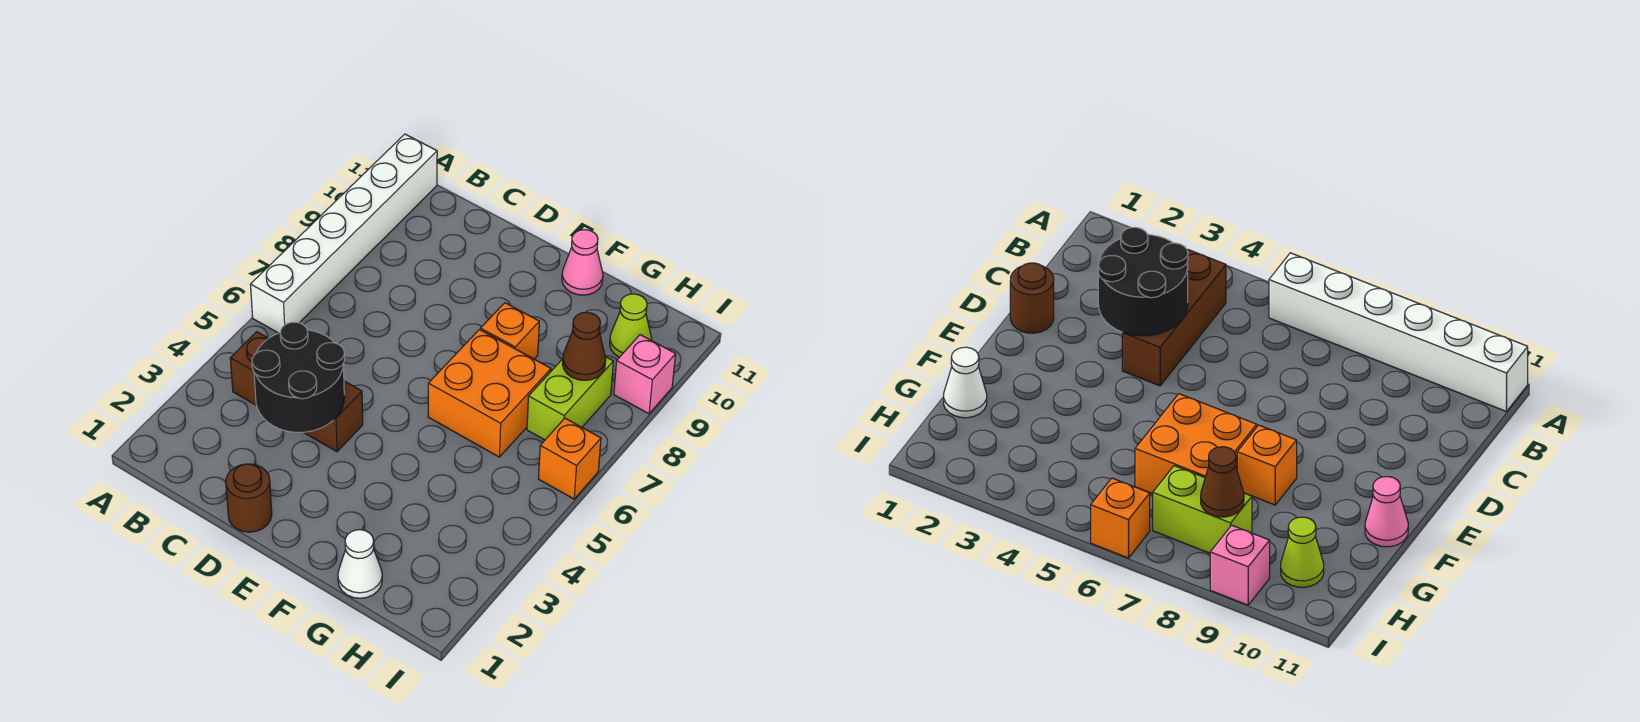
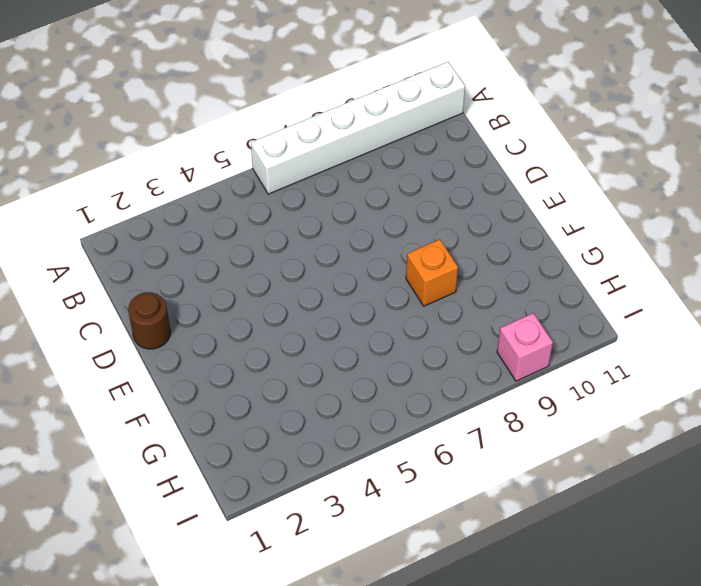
none -> brown brick B4:D4 level 1
none -> orange brick F6:G7 level 1
none -> pink cone F11 level 1

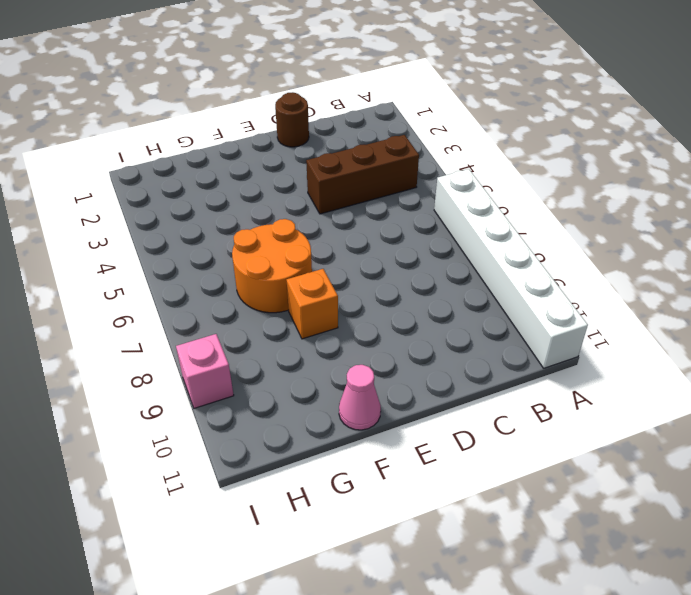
orange round brick F6:G7 level 1 -> orange brick F6:G7 level 1
none -> white cone G1 level 1
none -> lime brick H7:H8 level 1
none -> lime cone H10 level 1

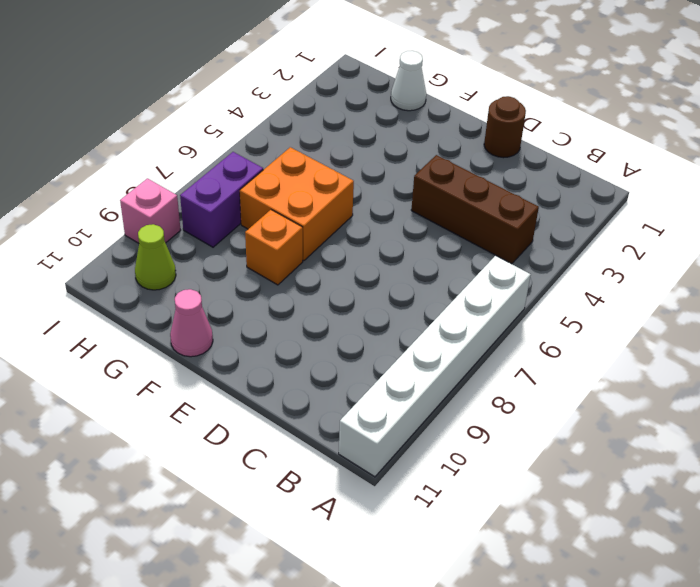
purple brick H7:H8 level 1 -> lime brick H7:H8 level 1
none -> orange brick I6 level 1
none -> black round brick C3:D4 level 2
none -> brown cone H8 level 2

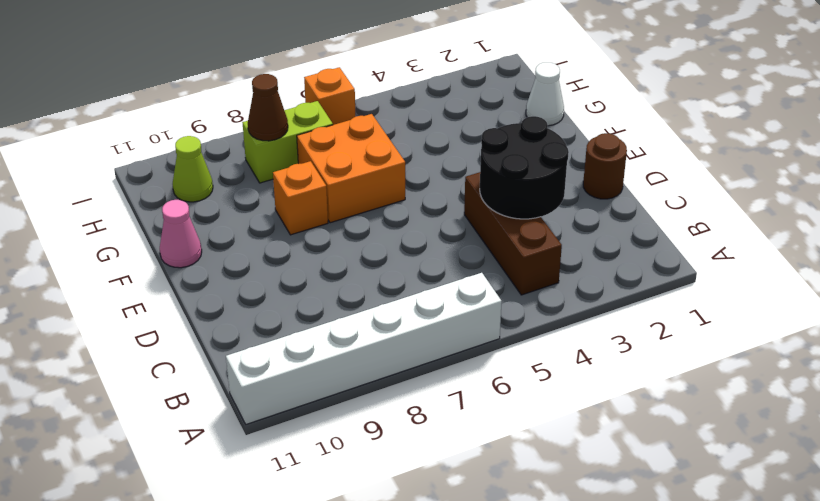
none -> pink brick I9 level 1

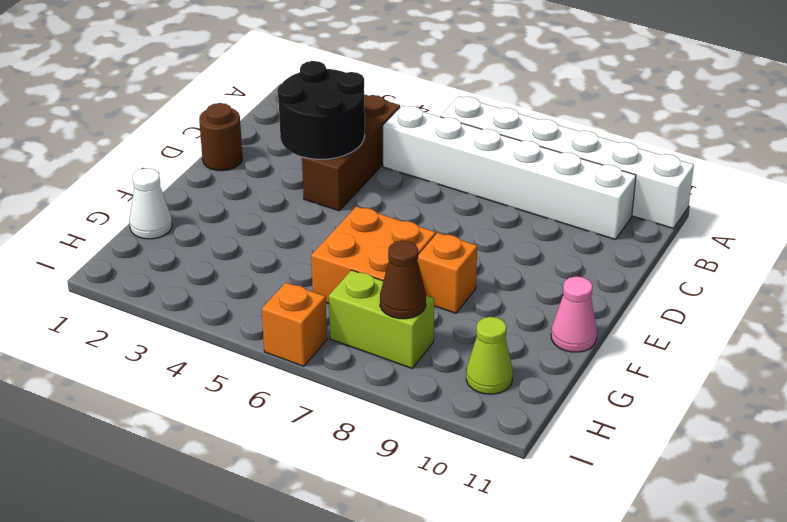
white brick B5:B10 level 1 -> none
none -> pink brick I9 level 1

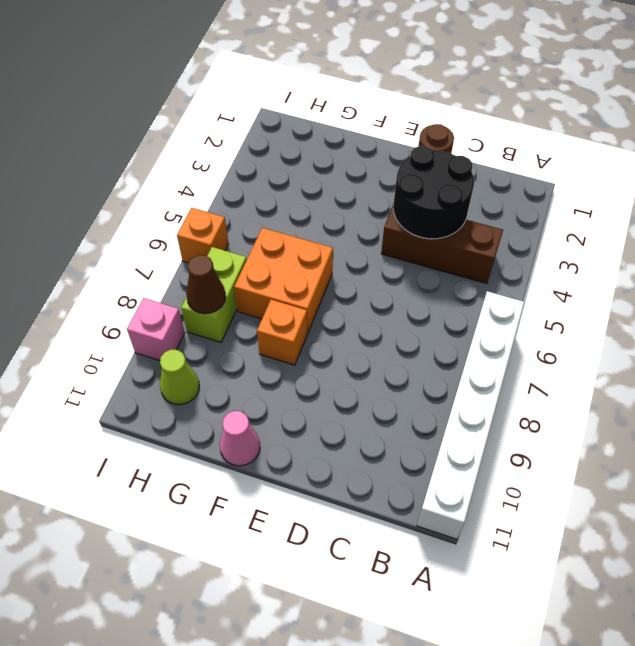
none -> white cone G1 level 1

